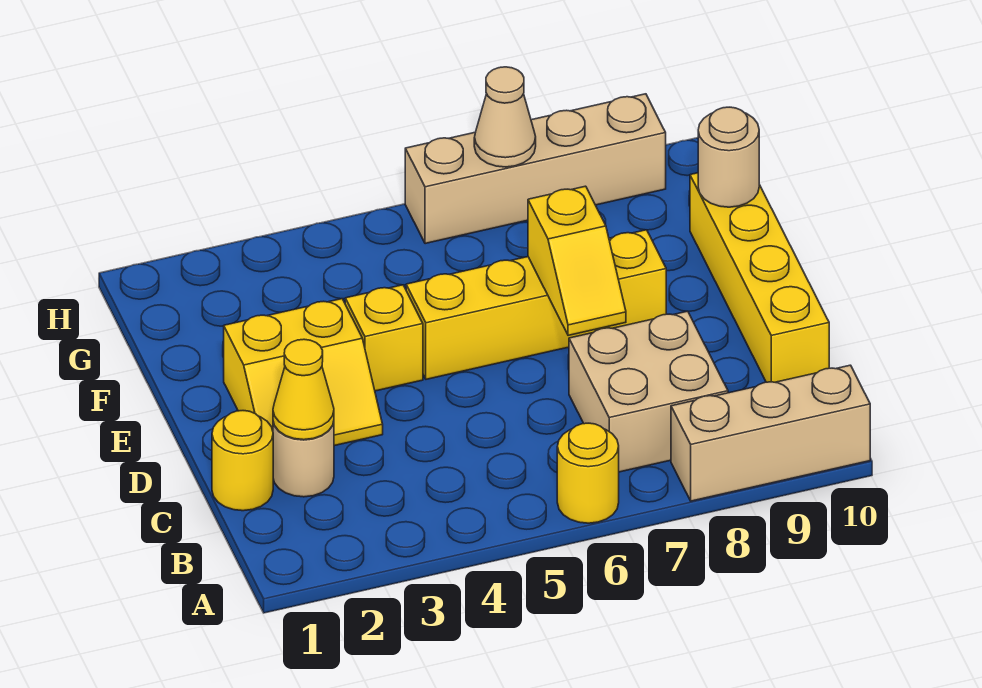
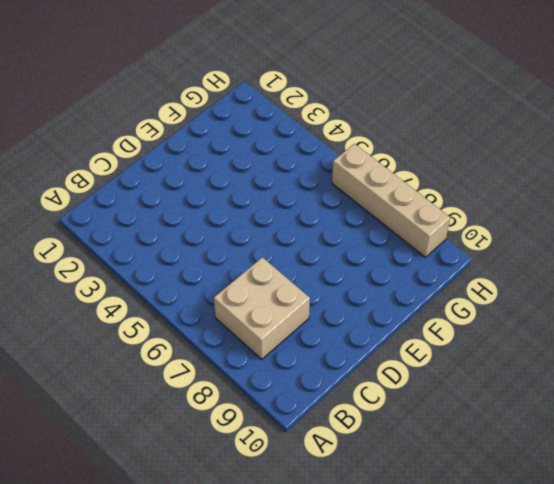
none -> yellow round brick A6 level 1
none -> tan brick A8:A10 level 1
none -> yellow round brick C1 level 1

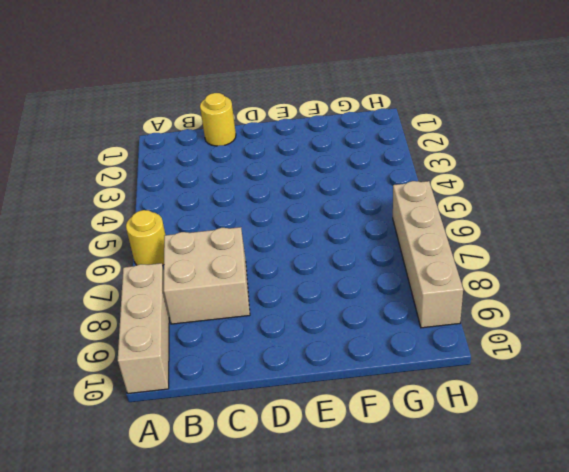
none -> tan round brick C2 level 1
none -> yellow brick C10:F10 level 1
none -> yellow slope D2:E3 level 1 top E

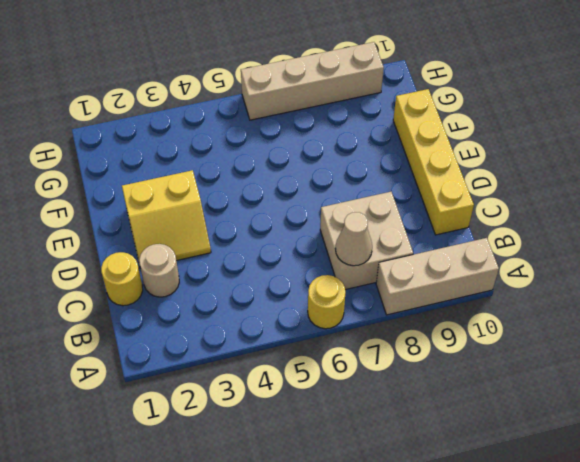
tan cone B7 level 2 -> tan cone H7 level 2
none -> yellow brick E4 level 1
none -> yellow brick E5:E8 level 1
none -> yellow cone C2 level 2

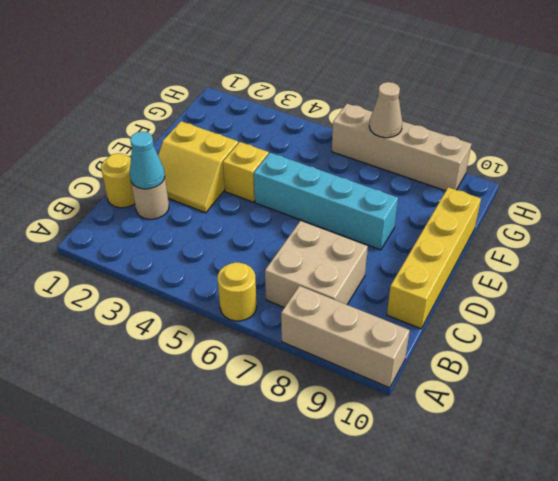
cyan cone C2 level 2 -> yellow cone C2 level 2
cyan brick E5:E8 level 1 -> yellow brick E5:E8 level 1
none -> yellow slope D7:E7 level 2 top E
none -> tan round brick F10 level 2

